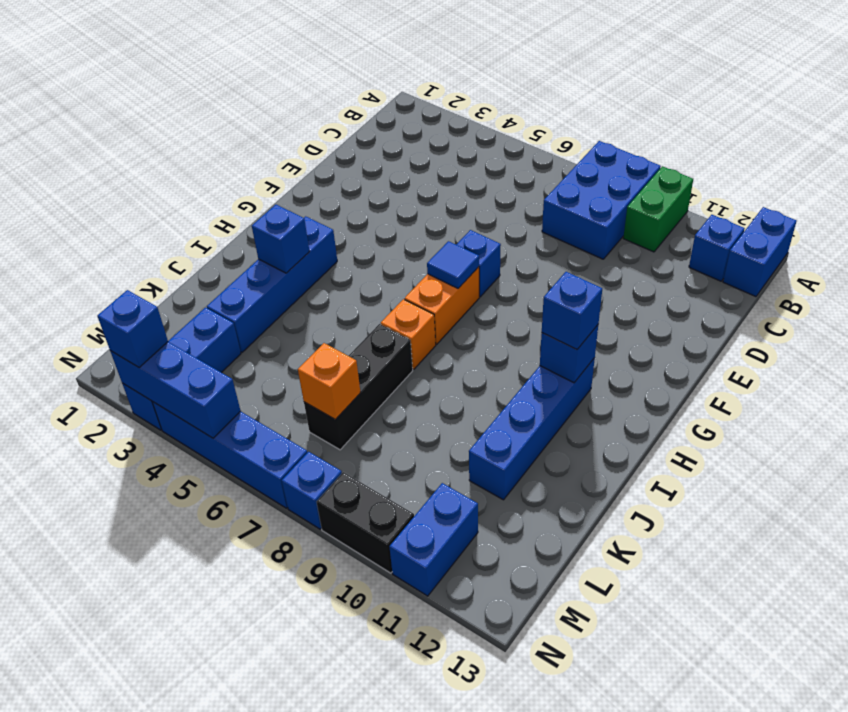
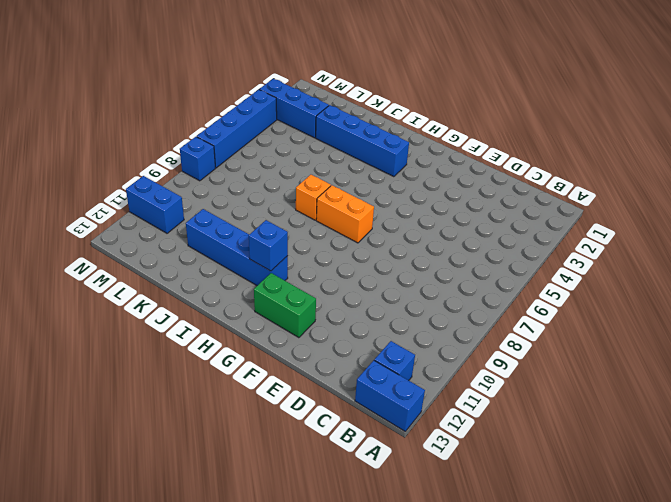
green brick F12:G12 level 1 -> green brick A10:B10 level 1
none -> blue brick A8:C9 level 1
none -> blue brick F7 level 1
none -> black brick J7:L7 level 1

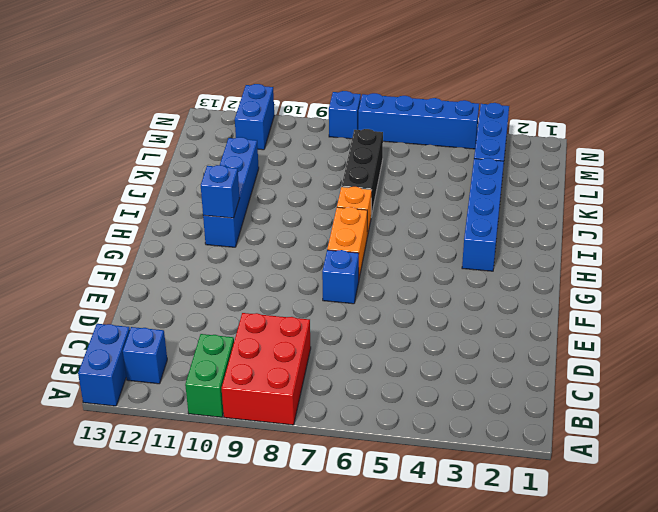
red brick A8:C9 level 1 -> blue brick A8:C9 level 1
none -> black brick N9:N10 level 1
none -> blue tile G7 level 2
none -> blue brick I3 level 2

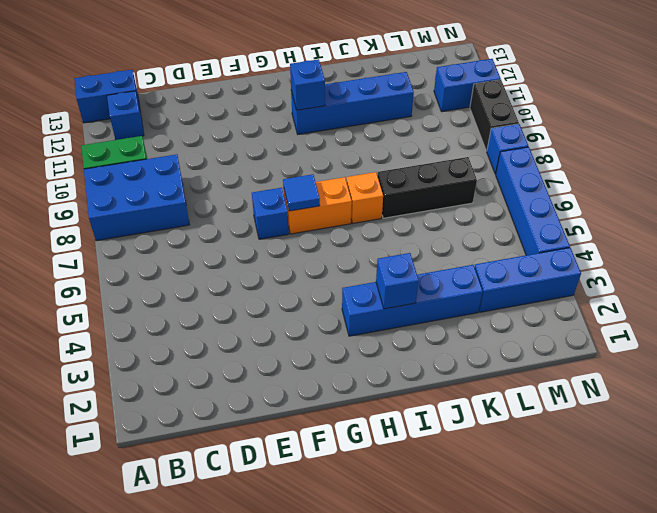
none -> orange brick L7 level 2
none -> blue brick N3:N5 level 2
none -> blue brick H11 level 3

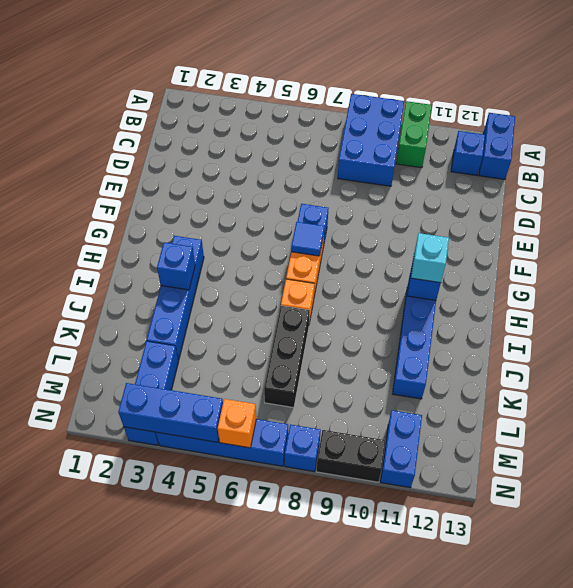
cyan brick H11 level 3 -> blue brick H11 level 3
orange brick N6 level 2 -> orange brick L7 level 2
none -> blue brick N3 level 3

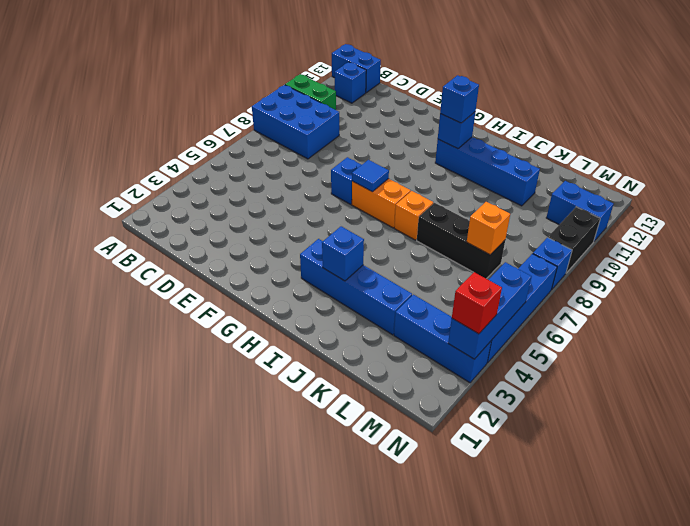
red brick N3 level 3 -> blue brick N3 level 3

